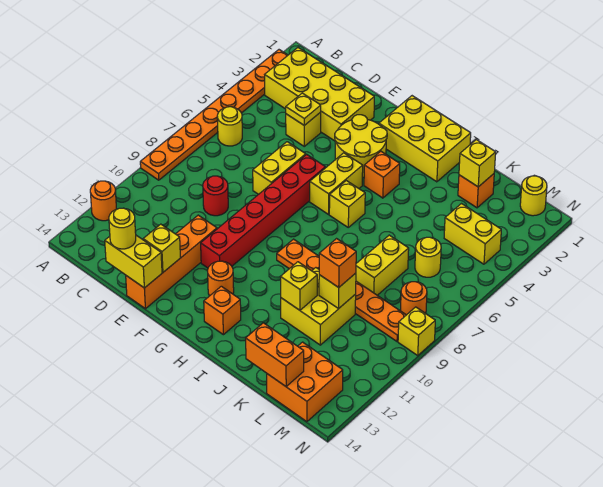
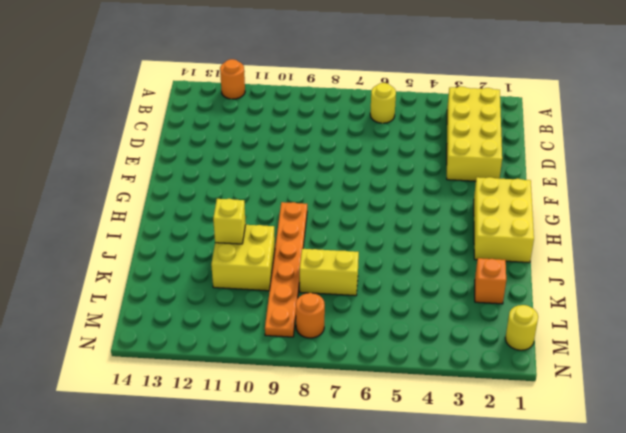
none -> orange plate A2:A9 level 1
none -> yellow brick D4 level 1
none -> red round brick D9 level 1
none -> yellow brick E6:E7 level 1

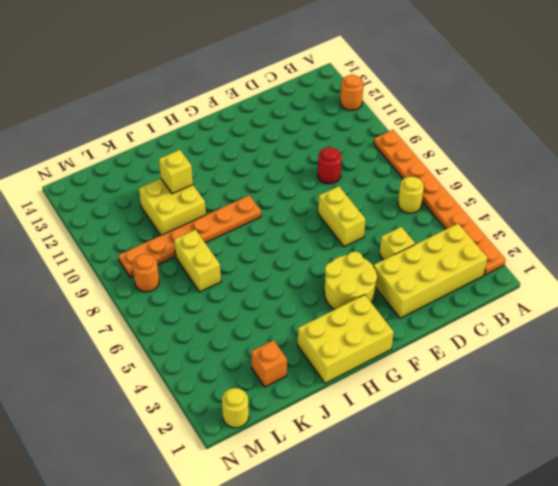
none -> orange brick E11:E14 level 1
none -> red brick F6:F11 level 1
none -> yellow brick G5:G6 level 1
none -> orange round brick G12 level 1

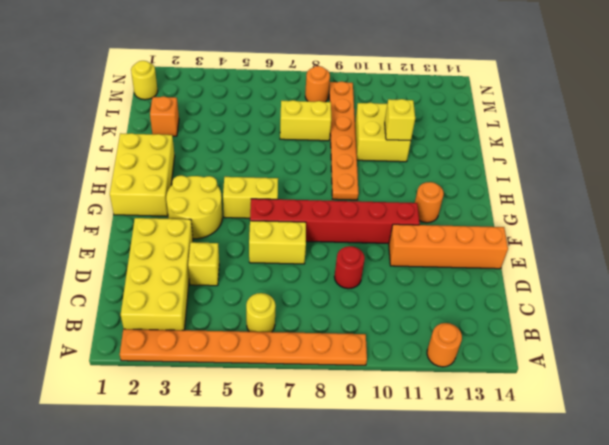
none -> orange brick H4 level 1
none -> yellow brick H6 level 1
none -> orange brick H13 level 1
none -> yellow brick L4:M4 level 1

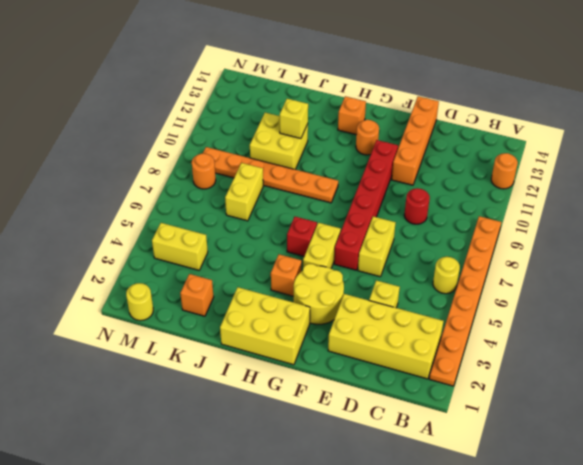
red brick H6 level 1 -> yellow brick H6 level 1
none -> yellow round brick L6 level 1
none -> orange brick L13:M14 level 1
none -> yellow brick N9 level 1
none -> yellow plate D4 level 2

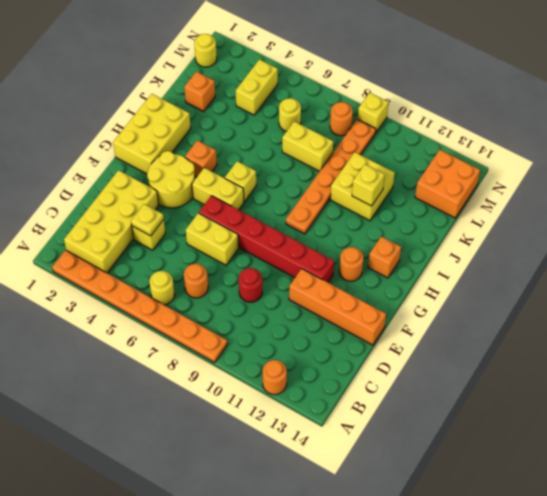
orange round brick C7 level 1 -> none
none -> yellow brick D14:E14 level 2
none -> yellow brick E13 level 2
none -> yellow brick K2 level 2
none -> yellow brick K10 level 2

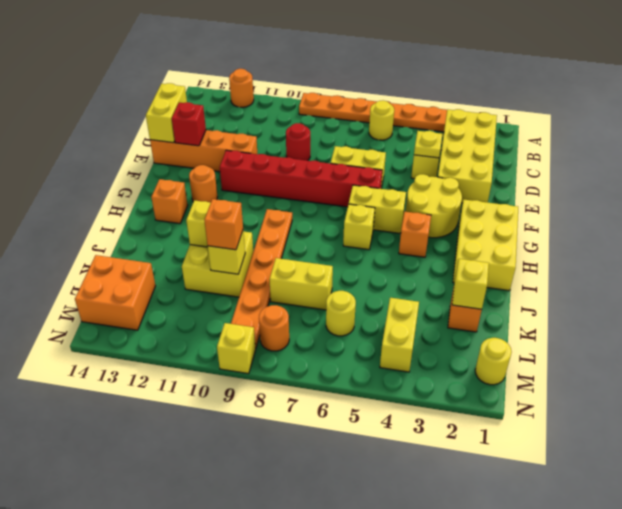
red brick E13 level 2 -> yellow brick E13 level 2
none -> orange brick K14:L14 level 2
none -> yellow round brick D14 level 3

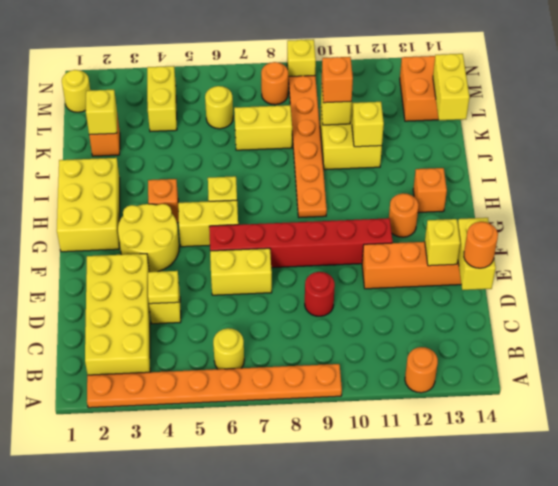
orange round brick D14 level 3 -> yellow round brick D14 level 3
yellow brick K14:L14 level 2 -> orange brick K14:L14 level 2

